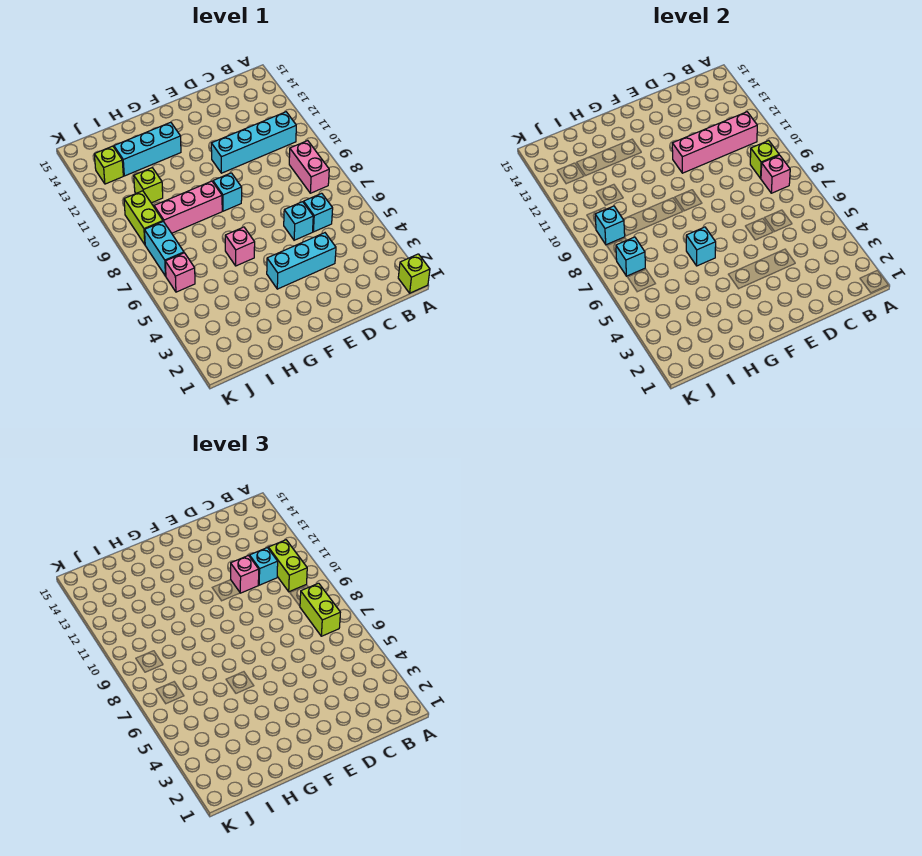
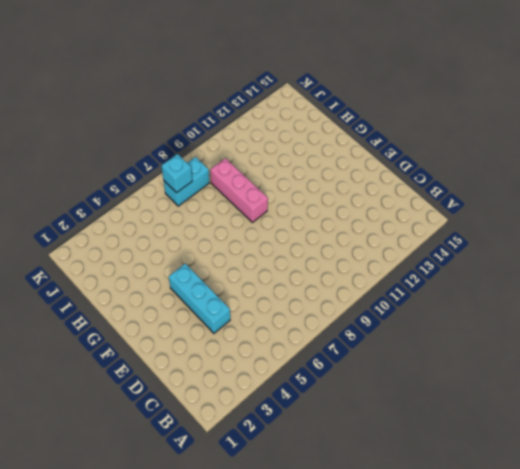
none -> lime brick A1 level 1
none -> pink brick B8:B9 level 1
none -> cyan brick B11:E11 level 1

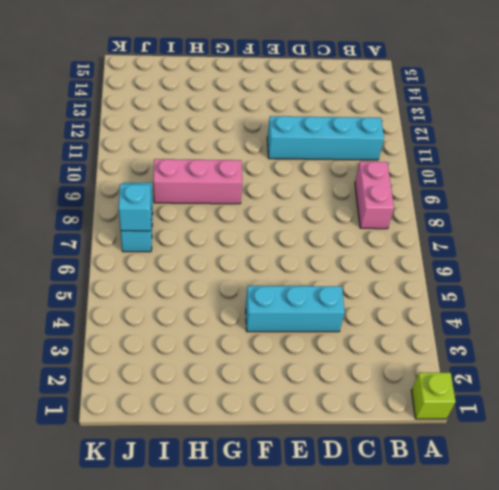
none -> cyan brick C6 level 1
none -> cyan brick D6 level 1
none -> cyan brick F9 level 1

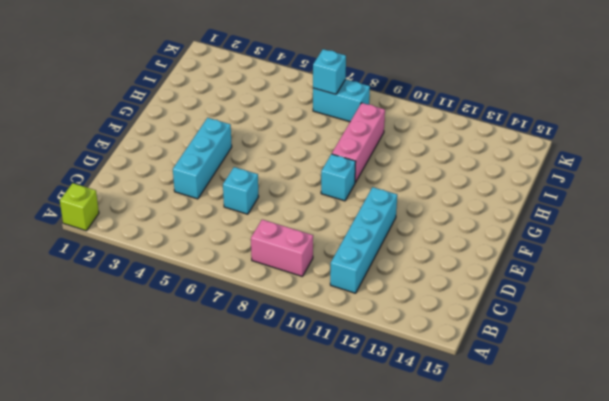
none -> cyan brick C6 level 1
none -> pink brick G6 level 1
none -> cyan brick G13:I13 level 1

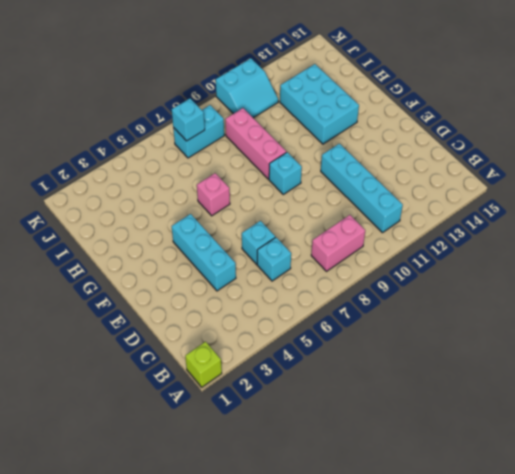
cyan brick G12:I13 level 1 -> cyan brick G13:I13 level 1
cyan slope J10:K11 level 1 top K -> lime brick J9:J10 level 1
none -> lime brick I11 level 1
none -> pink brick J6 level 1
none -> lime brick J13 level 1

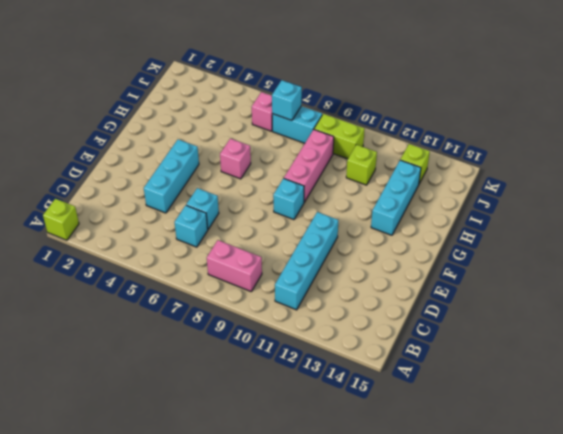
none -> pink brick B8 level 2
none -> lime brick B9 level 2
none -> pink brick B11:E11 level 2

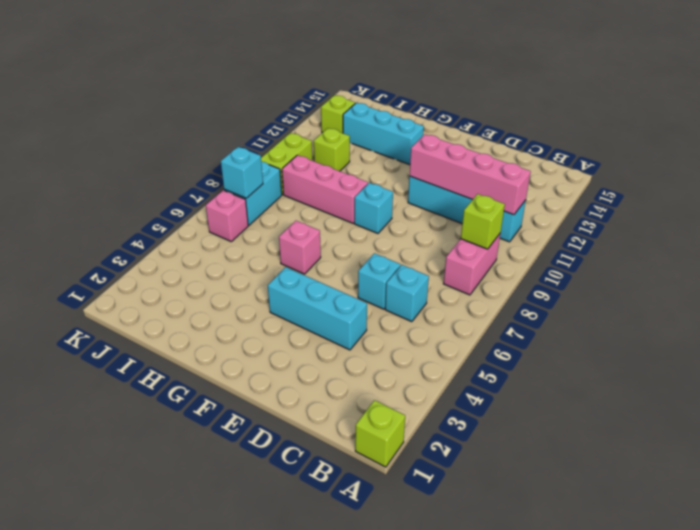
none -> pink brick B8 level 2
none -> cyan brick G6 level 2
none -> cyan brick J9 level 2

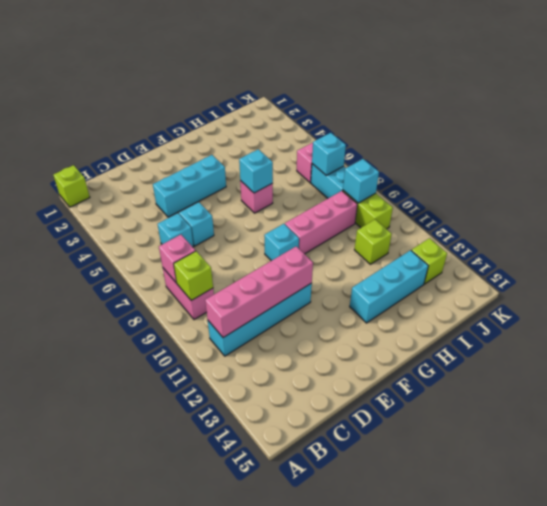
none -> lime brick B7:B8 level 3
none -> lime brick B10:B11 level 3
none -> cyan brick C11 level 3

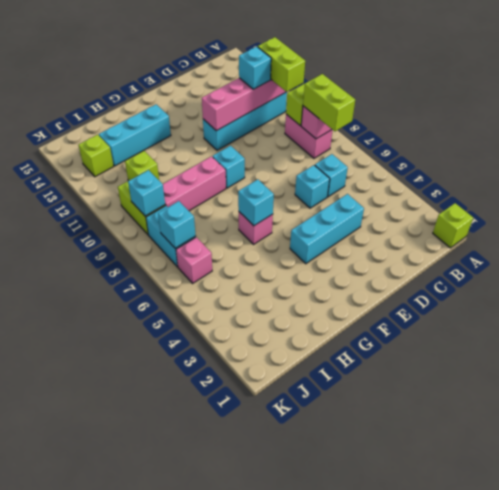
none -> pink brick D11 level 3

